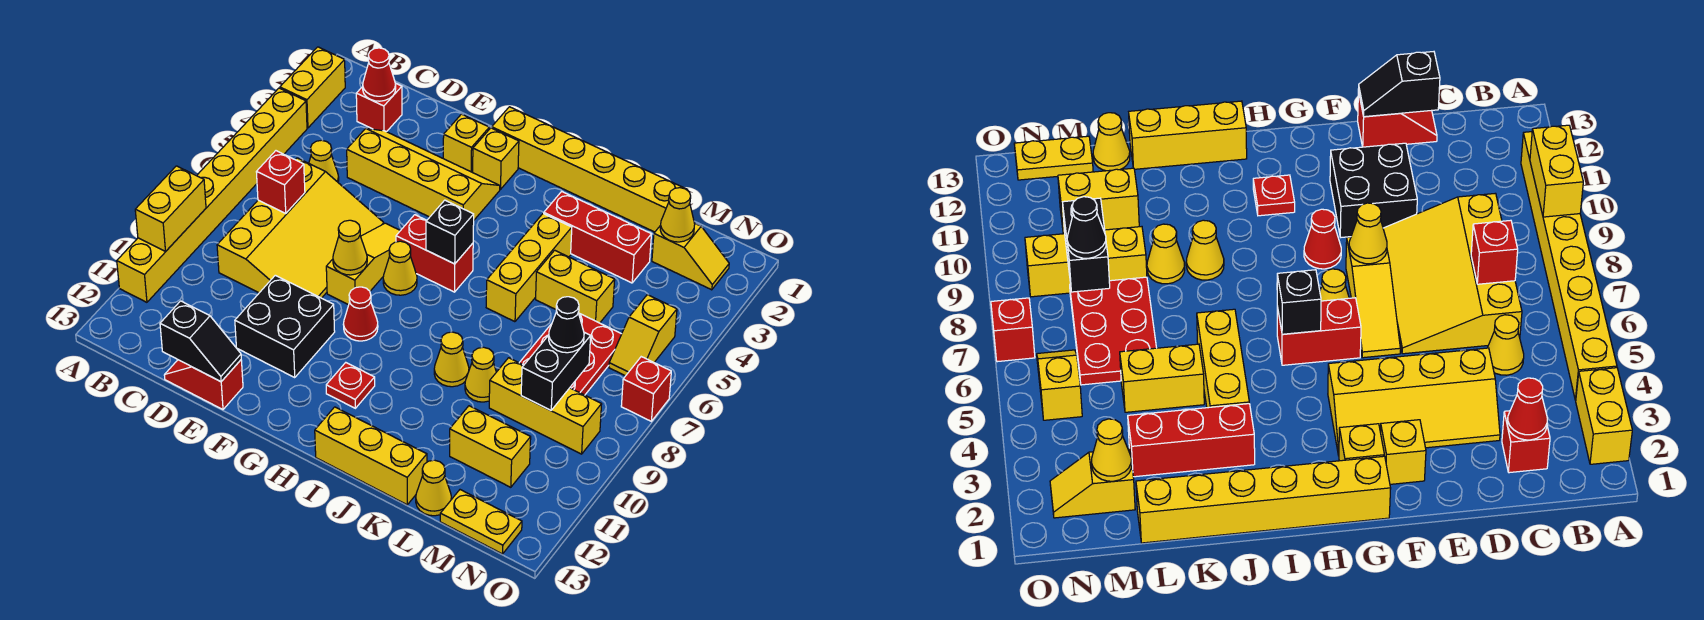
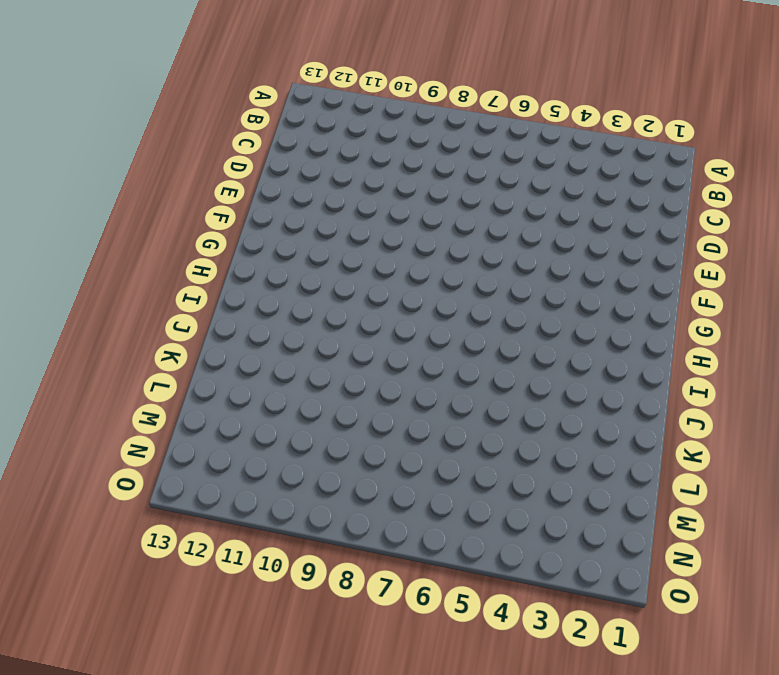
none -> yellow brick A2:A3 level 1
none -> yellow brick A4:A11 level 1
none -> red brick C2 level 1
none -> yellow cone C5 level 1

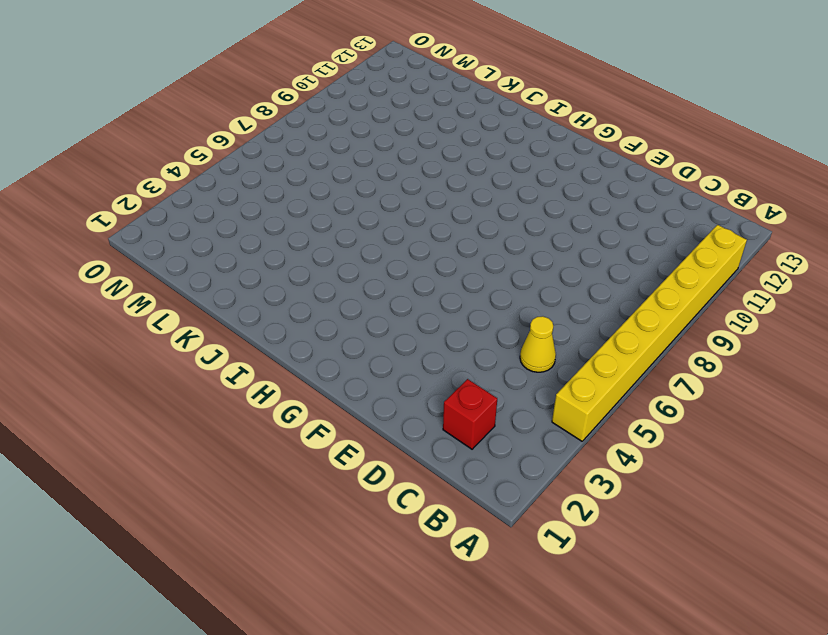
none -> yellow brick A2:A3 level 1
none -> yellow slope C6:E9 level 1 top C
none -> yellow slope D3:G4 level 1 top 4
none -> red slope D13:E13 level 1 top E

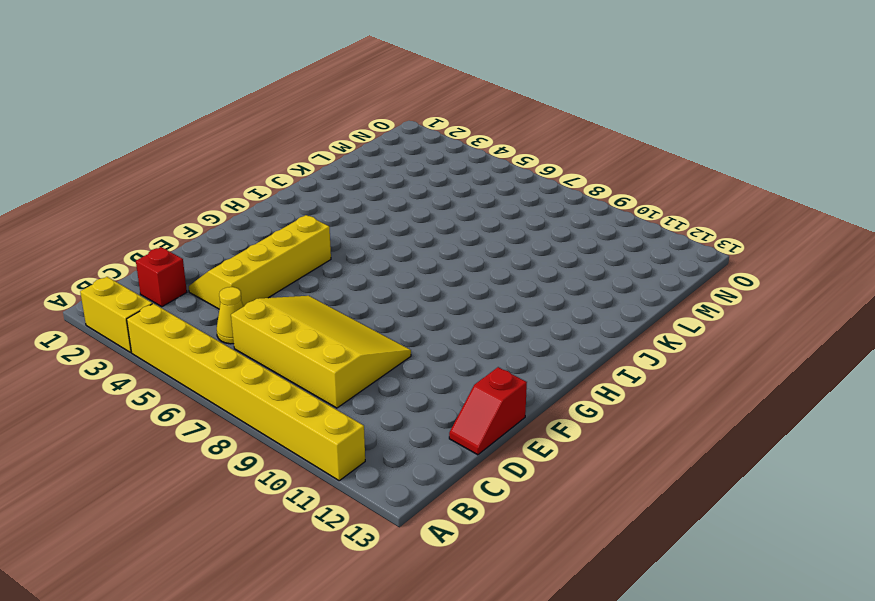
none -> black brick E10:F11 level 1
none -> yellow brick F2 level 1
none -> yellow slope F6:F8 level 1 top 8
none -> yellow brick G1:L1 level 1

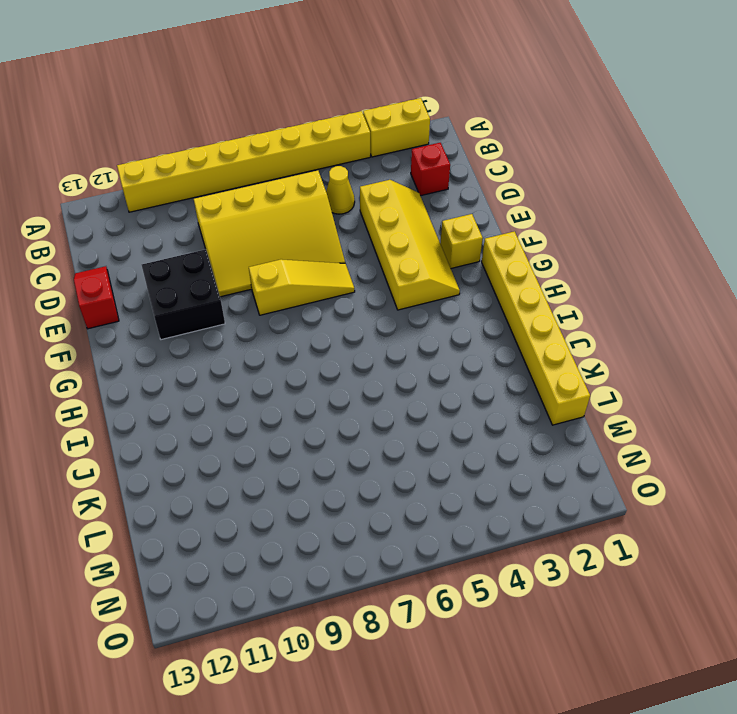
none -> yellow brick G2 level 1
none -> red brick G6:H6 level 1
none -> yellow cone G7 level 1
none -> red cone G9 level 1

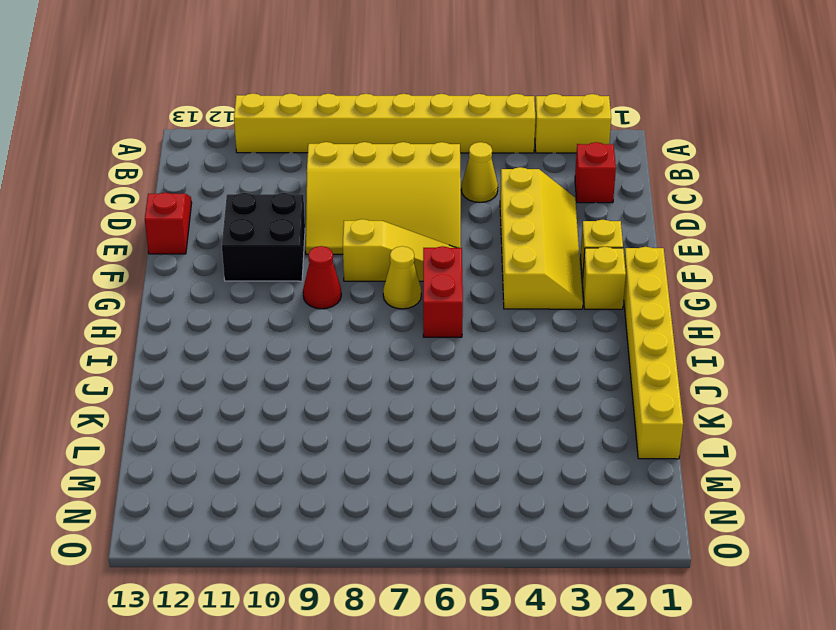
none -> red plate H11 level 1
none -> yellow brick I13:K13 level 1
none -> red brick J3:L3 level 1
none -> yellow brick J4:J6 level 1

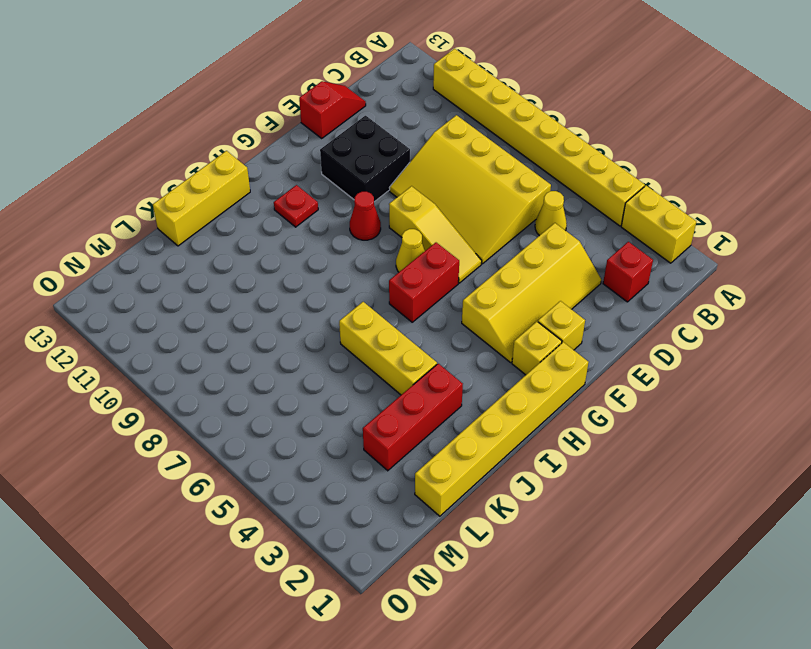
none -> yellow cone J9 level 1
none -> yellow brick K5:L5 level 1
none -> yellow cone K9 level 1
none -> red plate L6:M8 level 1

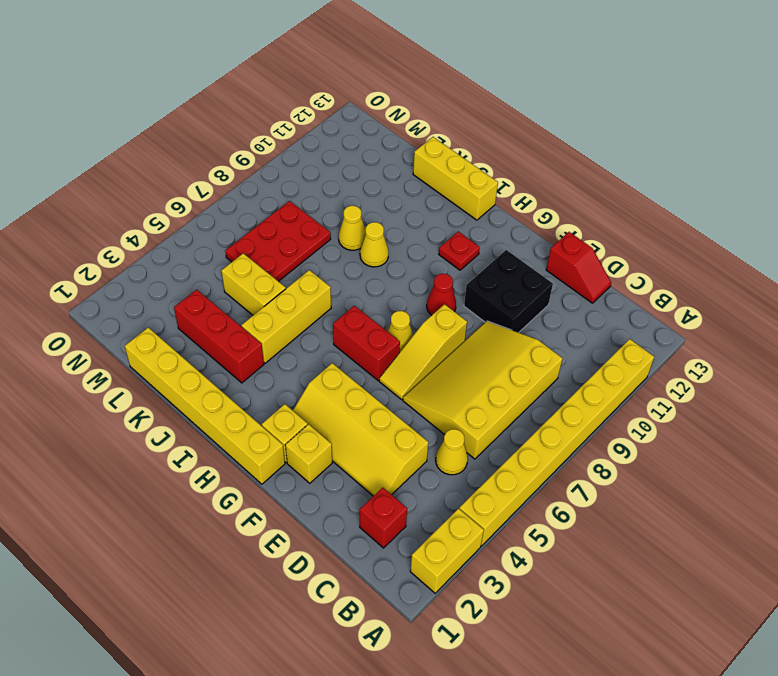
none -> yellow brick L9:N9 level 1
none -> yellow brick L11:M11 level 1
none -> yellow cone L13 level 1
none -> yellow slope M2:N2 level 1 top M

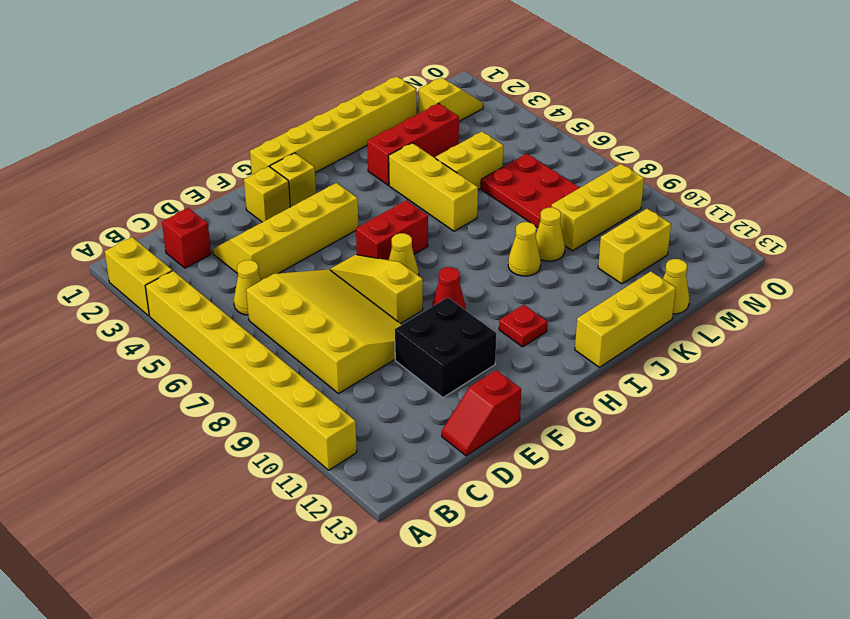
none -> yellow plate M13:N13 level 1
none -> yellow slope N5:N6 level 1 top 5
none -> red brick O7 level 1
none -> yellow brick A9:A10 level 2

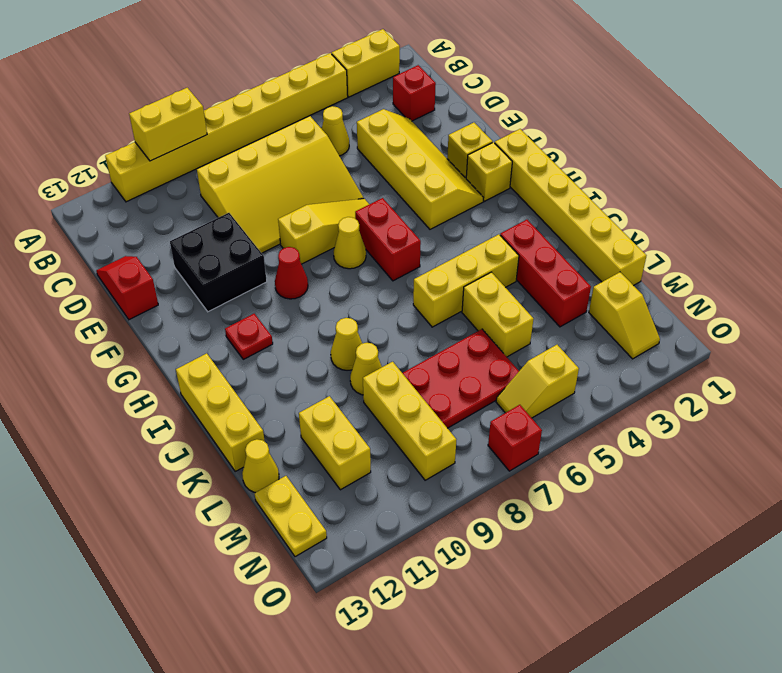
none -> red cone C2 level 2
none -> red brick C7 level 2
none -> black slope D13:E13 level 2 top D
none -> yellow cone F8 level 2

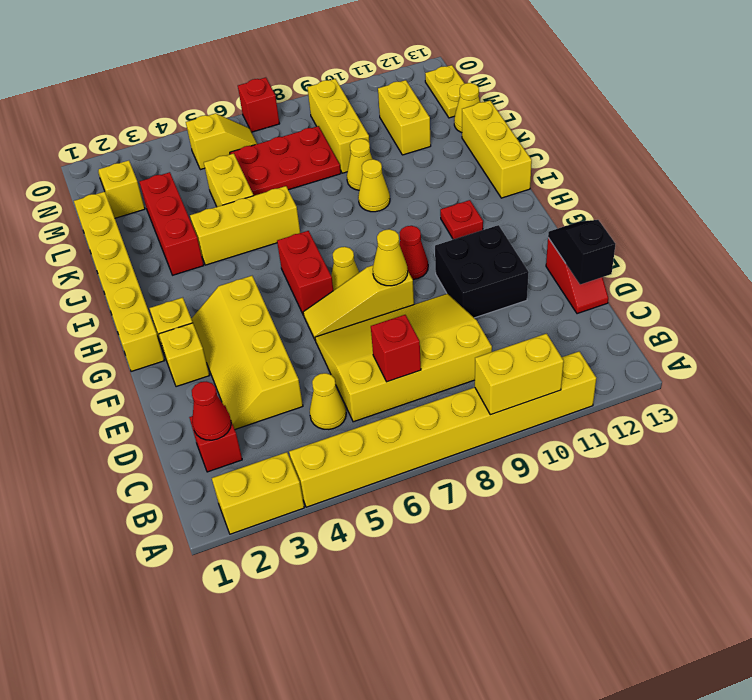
none -> black brick H6 level 2
none -> yellow cone M2 level 2
none -> black brick M8:M9 level 2
none -> black cone M8 level 3

